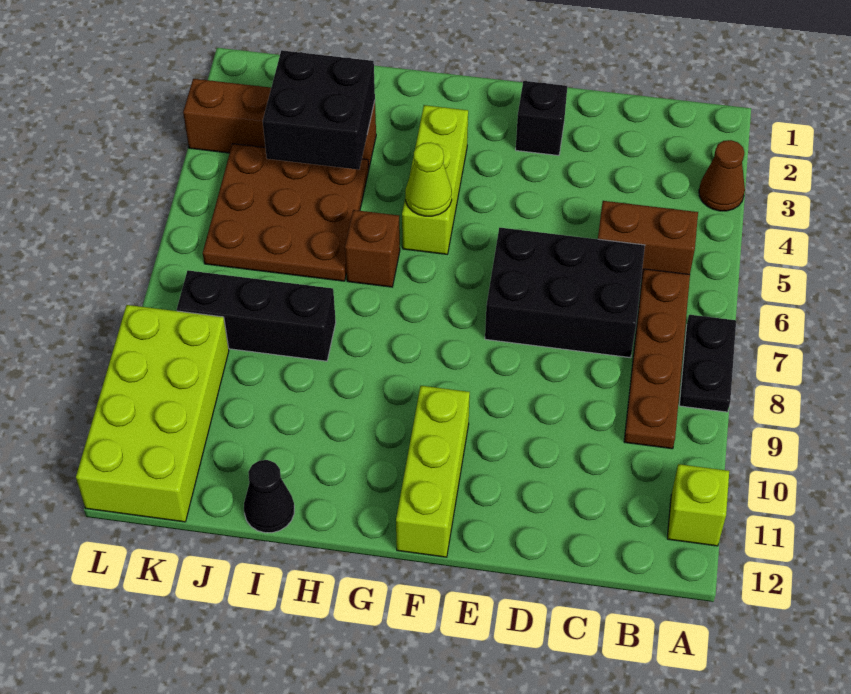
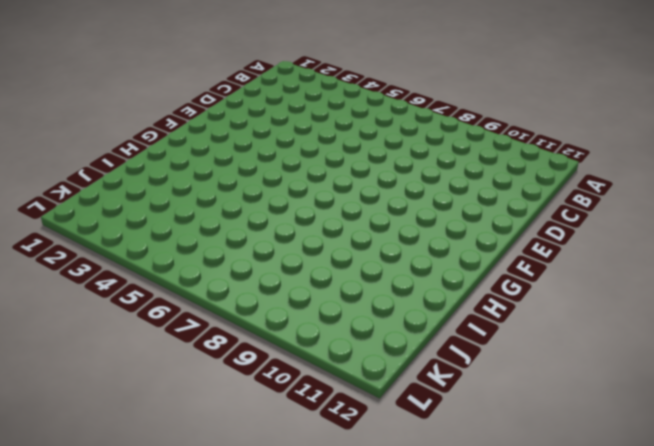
none -> brown cone A3 level 1
none -> black plate A7:A8 level 1
none -> lime brick A11 level 1

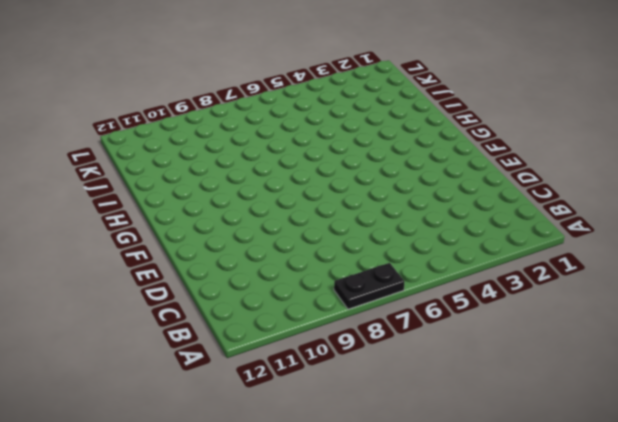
none -> brown cone A3 level 1
none -> lime brick A11 level 1
none -> brown brick B5:C5 level 1

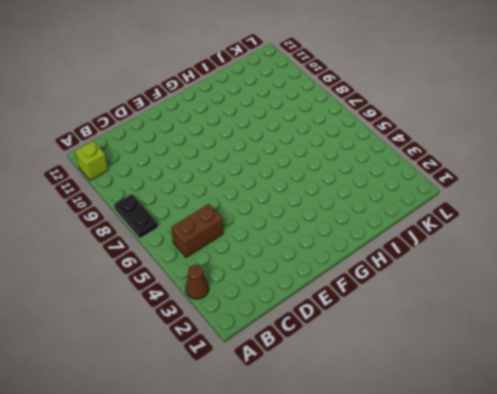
none -> brown plate B6:B9 level 1
none -> black brick C6:E7 level 1
none -> black brick E2 level 1

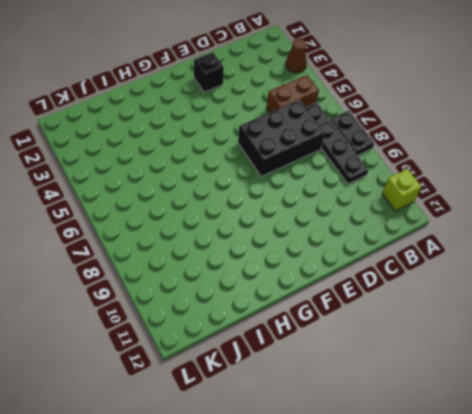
black plate B6:B9 level 1 -> brown plate B6:B9 level 1
none -> lime brick F10:F12 level 1
none -> lime brick G3:G5 level 1
none -> brown brick H6 level 1

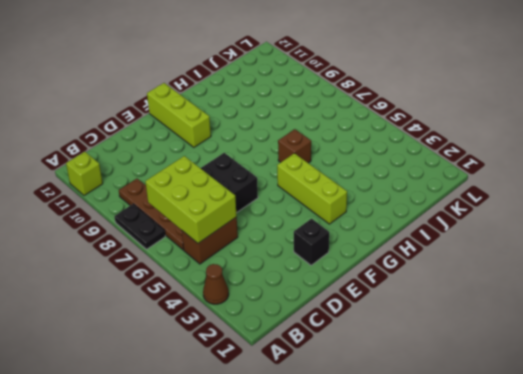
lime brick B5:C7 level 2 -> none
none -> brown brick I3:L3 level 1
none -> brown plate I4:K6 level 1
none -> black brick I8:K8 level 1

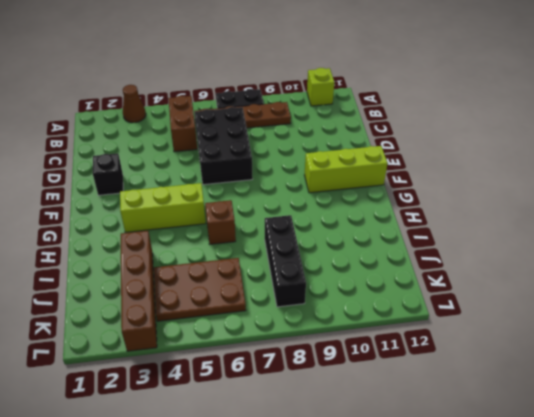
brown plate J4:K6 level 1 -> brown plate I4:K6 level 1
none -> black cone I12 level 1
none -> lime brick K9:L12 level 1
none -> lime cone G5 level 2

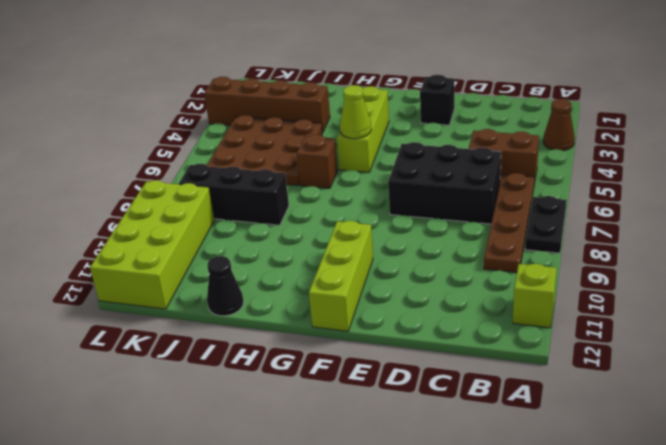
none -> black brick I3:J4 level 2

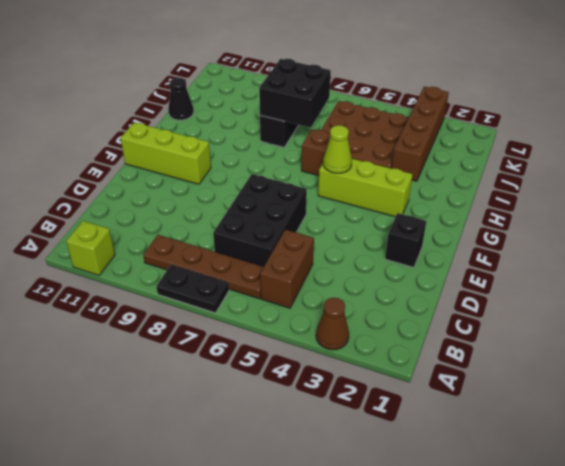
black brick I7:J8 level 2 -> black brick I3:J4 level 2
none -> lime brick K9:L12 level 1

